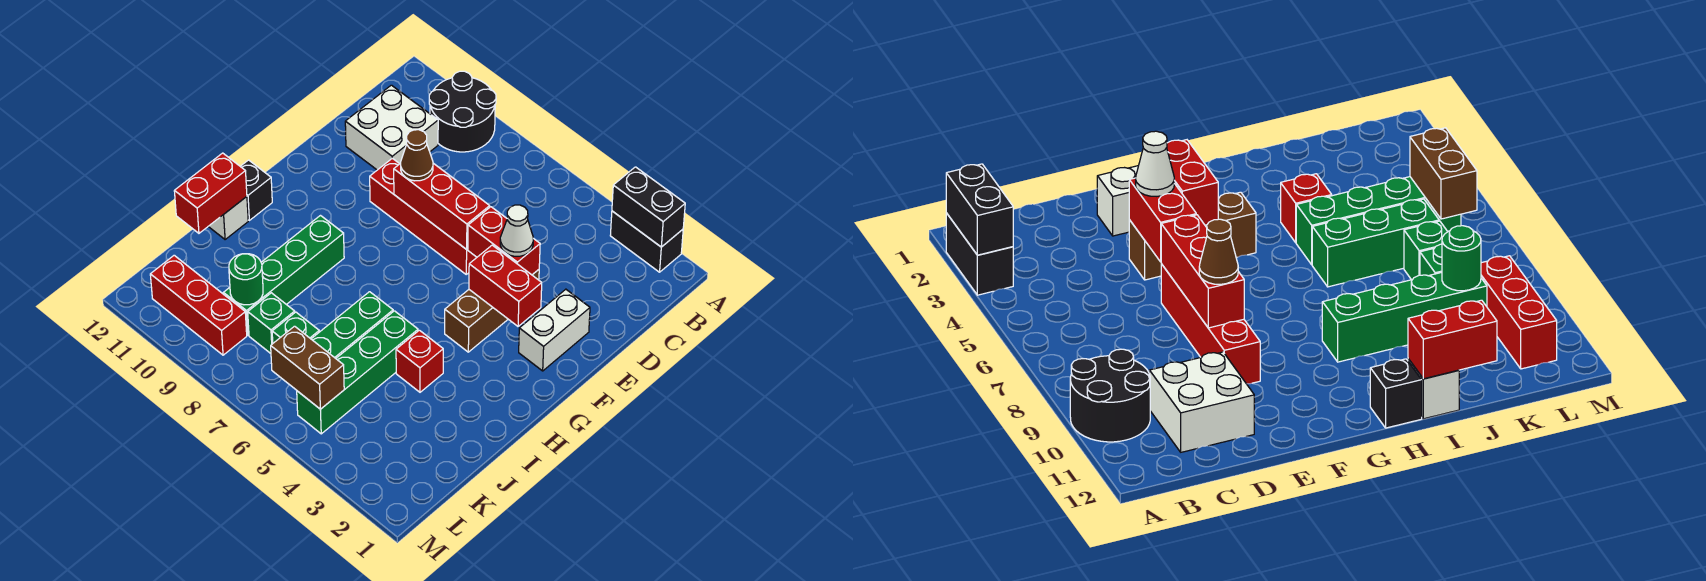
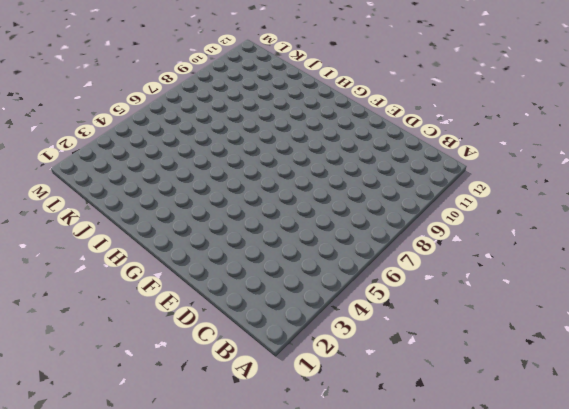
none -> black brick A2:A3 level 1
none -> black round brick A9:B10 level 1
none -> white brick C10:D11 level 1

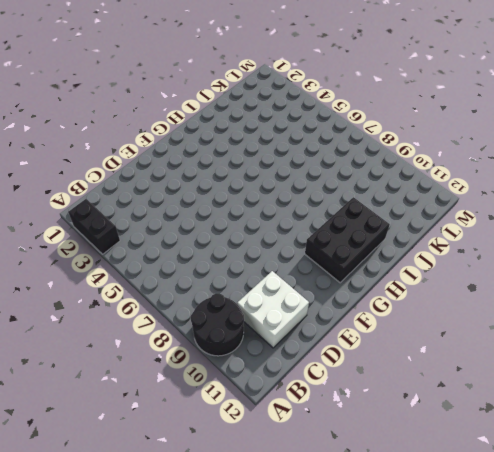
black brick G10:I11 level 1 -> none
none -> white brick E2:F2 level 1
none -> brown brick E4:G4 level 1
none -> red brick E6:E9 level 1

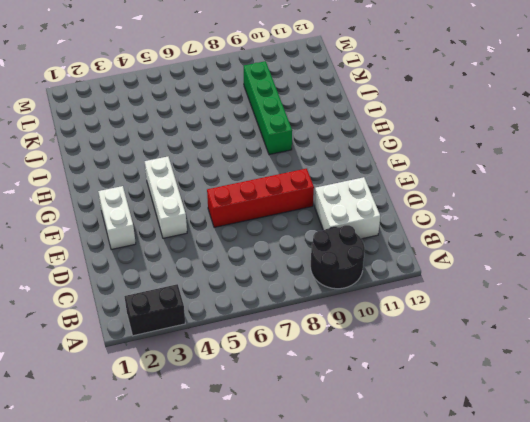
white brick E4:G4 level 1 -> brown brick E4:G4 level 1
none -> black brick H12 level 1
none -> red brick I4 level 1
none -> green brick I5:L5 level 1

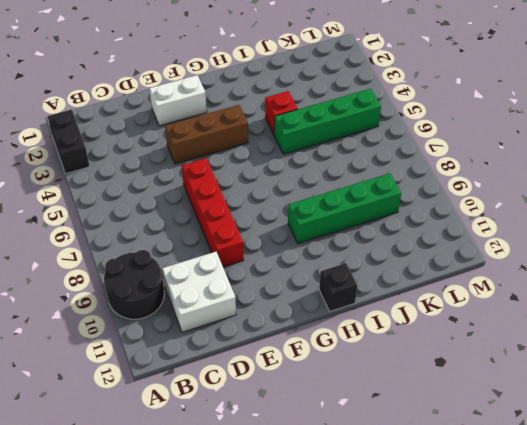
none -> green brick I6:K6 level 1
none -> white brick I12 level 1
none -> green brick K7 level 1

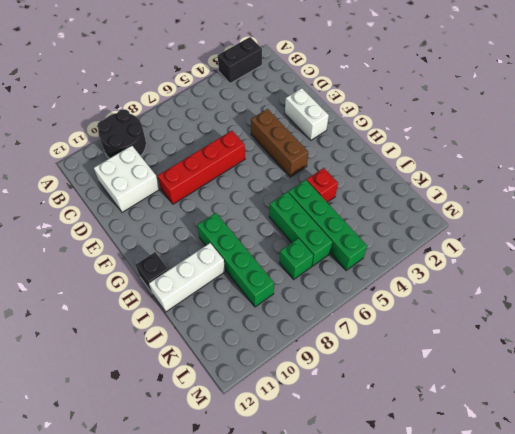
white brick I10:I12 level 1 -> white brick I12 level 1
none -> green brick K8 level 1
none -> red brick L9:L11 level 1
none -> black brick A2:A3 level 2

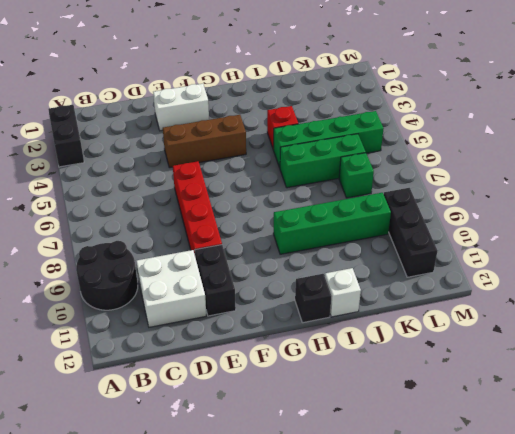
black brick E10:E11 level 1 -> black brick A2:A3 level 2
black brick L9:L11 level 1 -> red brick L9:L11 level 1
none -> green brick K8 level 1
none -> red brick E4:E5 level 2
none -> red brick E6:E8 level 2

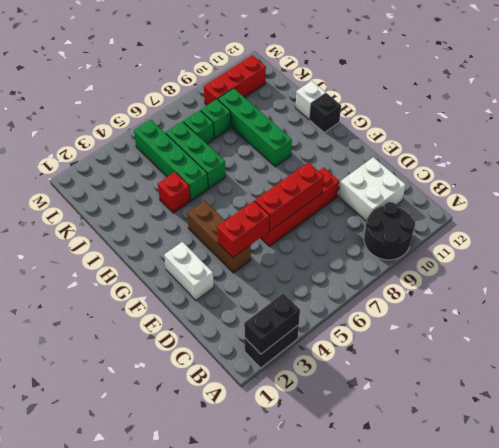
none -> red brick F3:F4 level 2
none -> red brick I12:J12 level 2
none -> green round brick K9 level 2

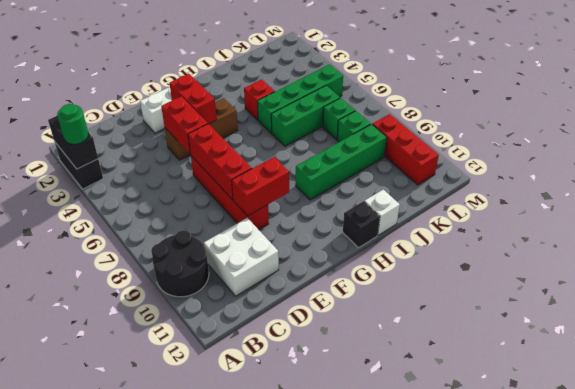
green round brick A3 level 3 -> green round brick K9 level 2
red brick E9:F9 level 2 -> red brick I12:J12 level 2
none -> brown brick L5:L6 level 2
none -> white cone E4 level 3
none -> brown cone E8 level 3

